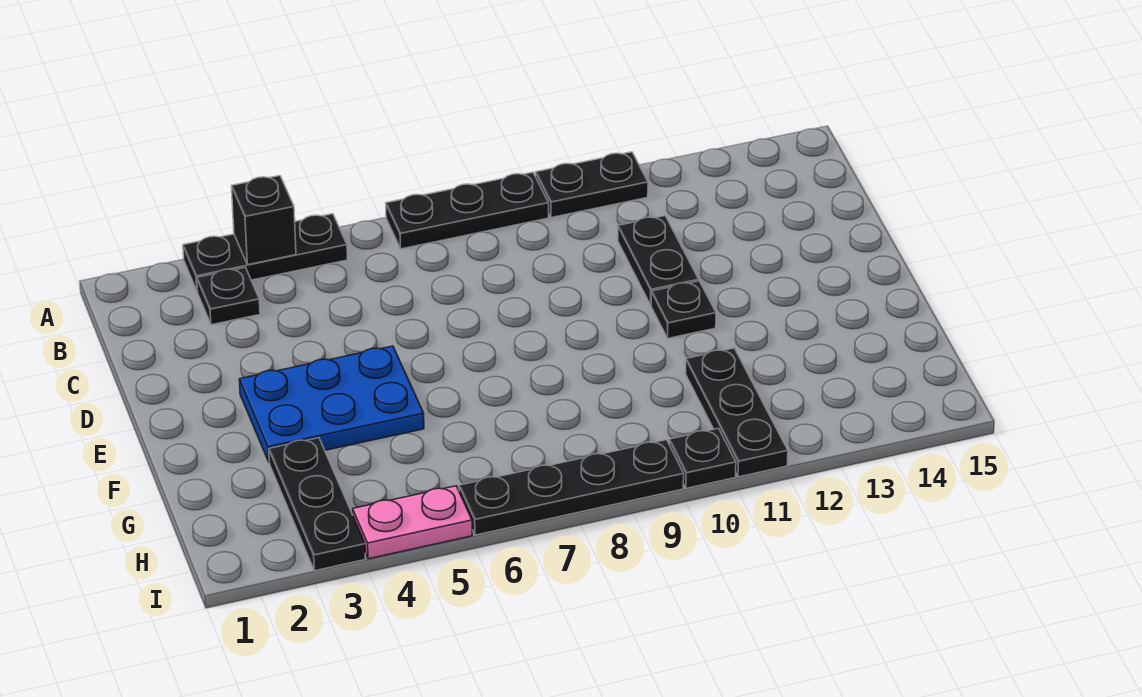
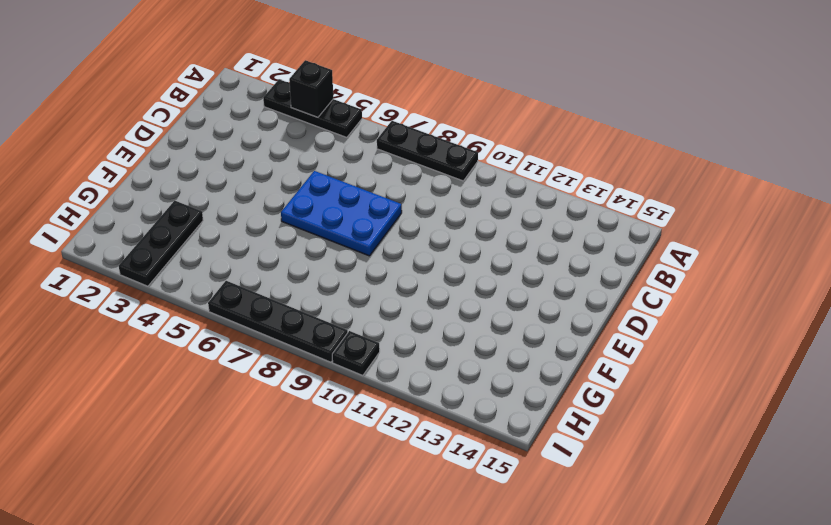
blue plate D6:E8 level 1 -> blue plate E3:F5 level 1
none -> black plate A10:A11 level 1
none -> black plate B3 level 1
none -> black plate C11:D11 level 1

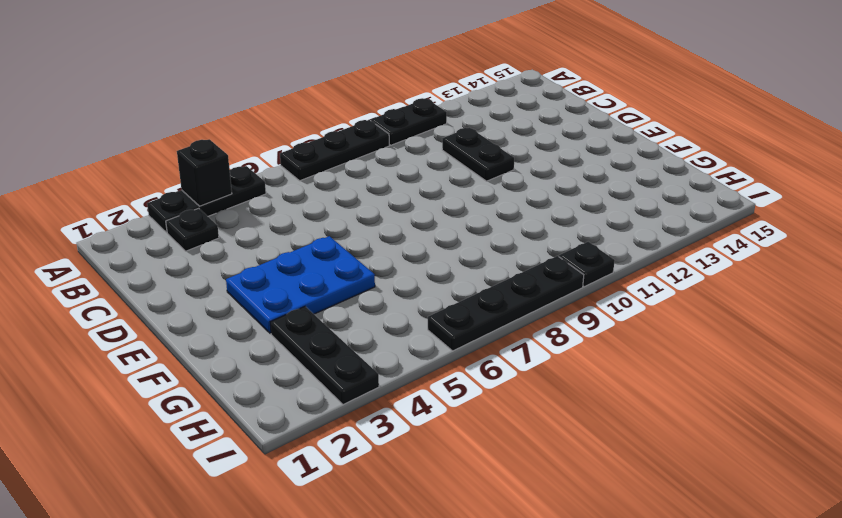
none -> black plate E11 level 1
none -> black plate G11:I11 level 1
none -> pink plate I4:I5 level 1

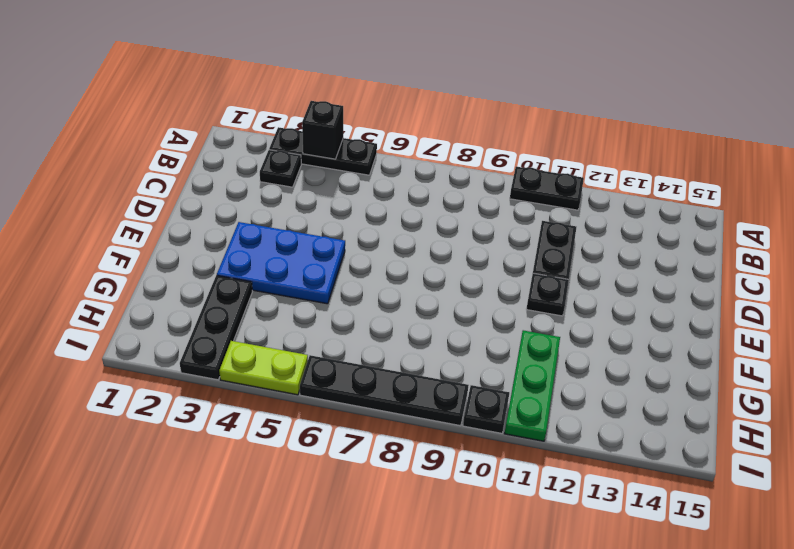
green plate G11:I11 level 1 -> black plate G11:I11 level 1
lime plate I4:I5 level 1 -> pink plate I4:I5 level 1
none -> black plate A7:A9 level 1

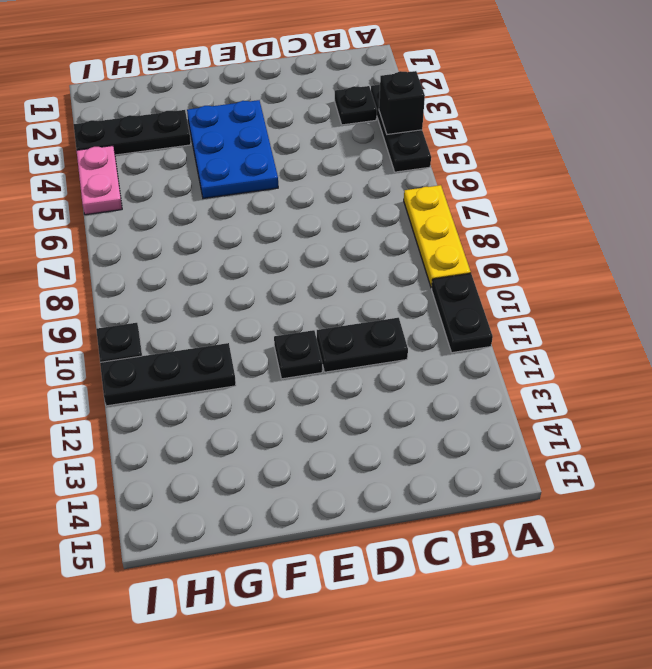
yellow plate A7:A9 level 1 -> black plate A7:A9 level 1
none -> black plate I6:I9 level 1

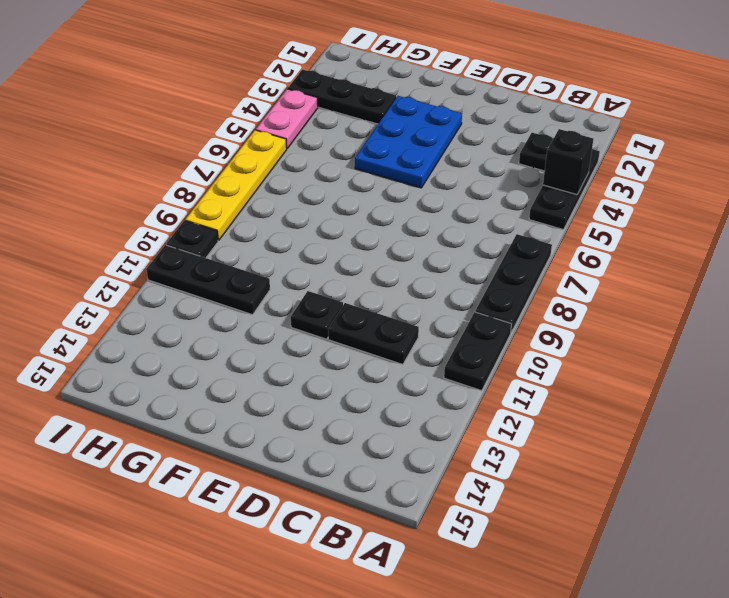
yellow plate I6:I9 level 1 -> black plate I6:I9 level 1

